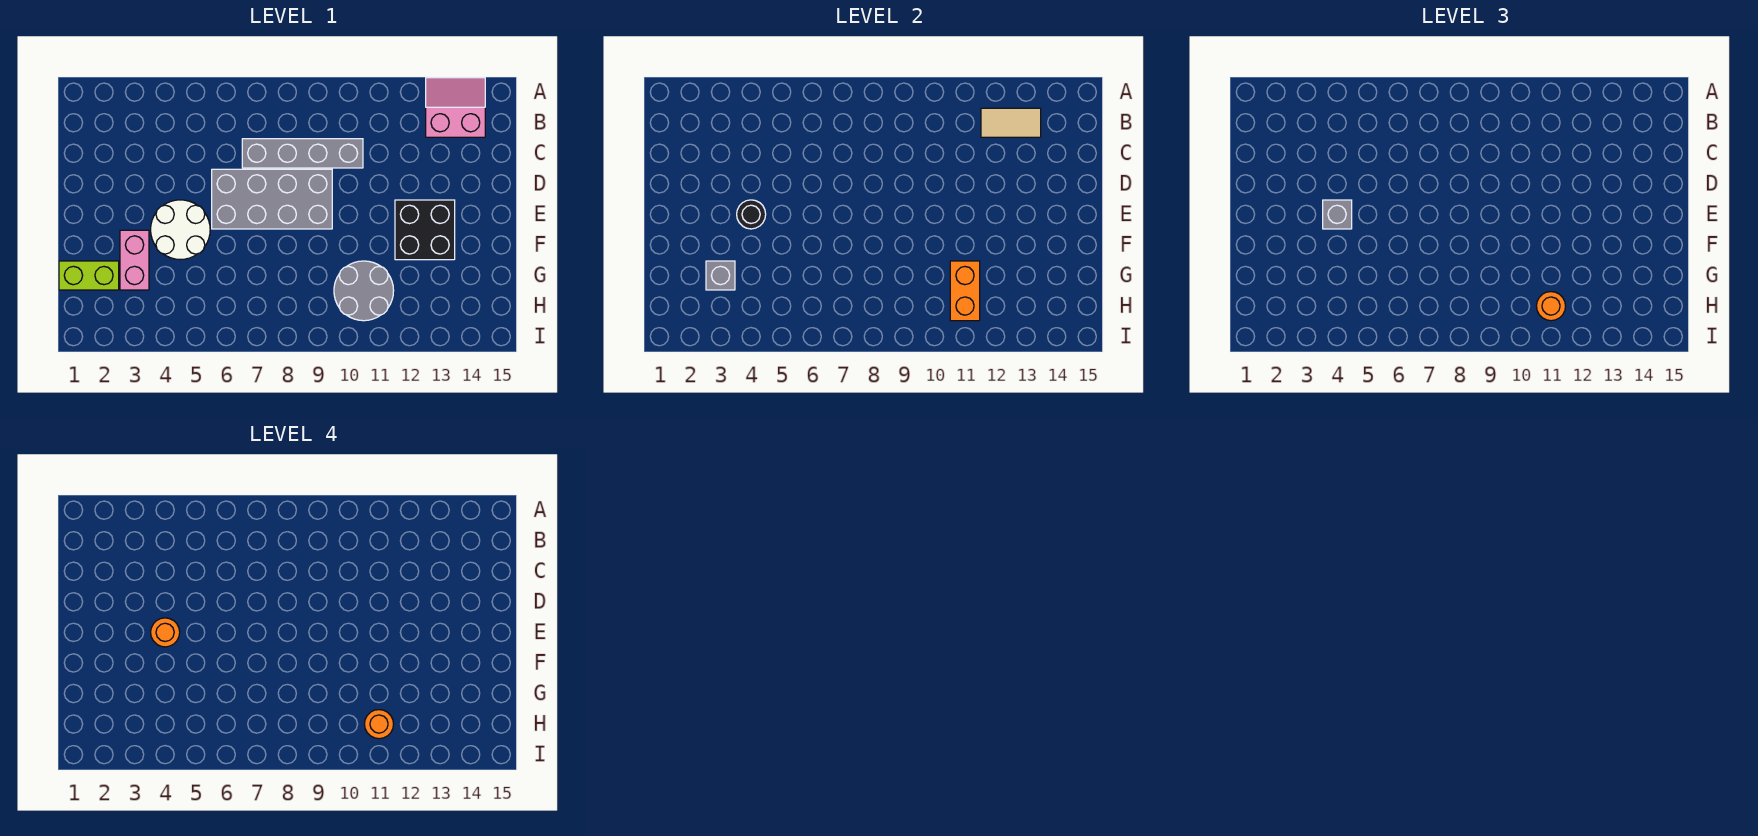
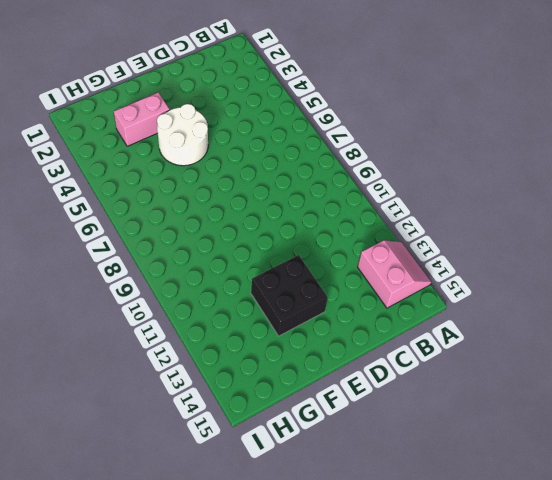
none -> grey brick C7:C10 level 1
none -> grey brick D6:E9 level 1
none -> lime brick G1:G2 level 1

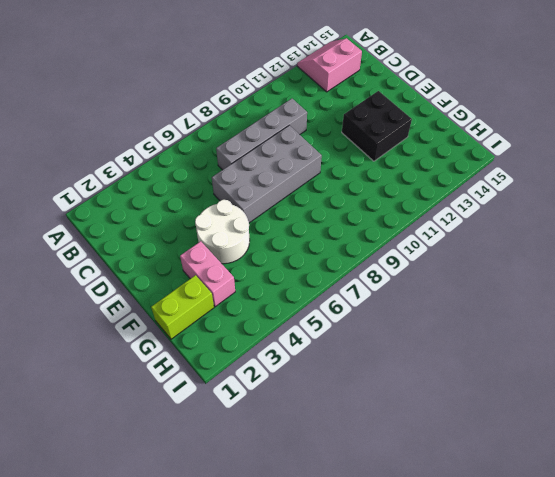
none -> grey round brick G10:H11 level 1
none -> tan tile B12:B13 level 2
none -> black round brick E4 level 2

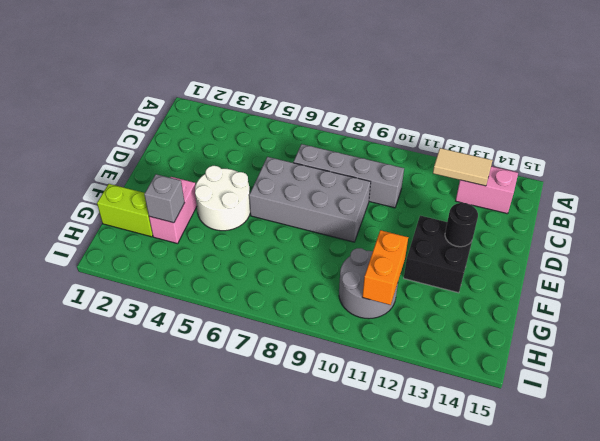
black round brick E13 level 2 -> black round brick E4 level 2
none -> grey brick E4 level 3
none -> orange round brick H11 level 3
none -> orange round brick E4 level 4

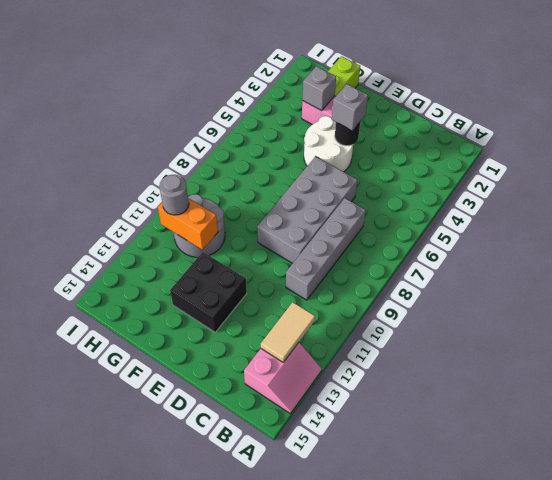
grey round brick H11 level 3 -> orange round brick H11 level 3
none -> orange round brick E4 level 4
none -> orange round brick H11 level 4

